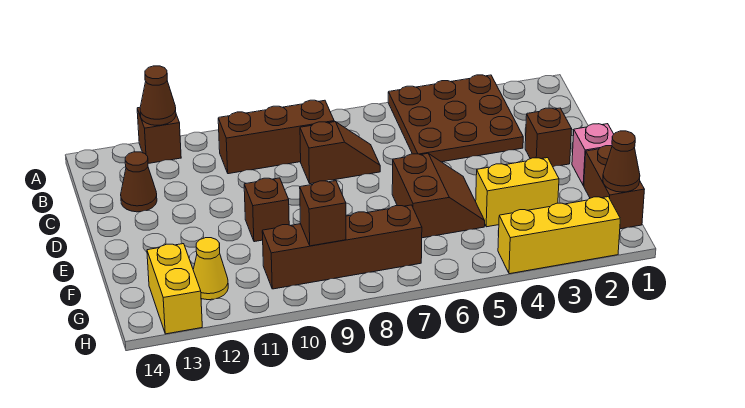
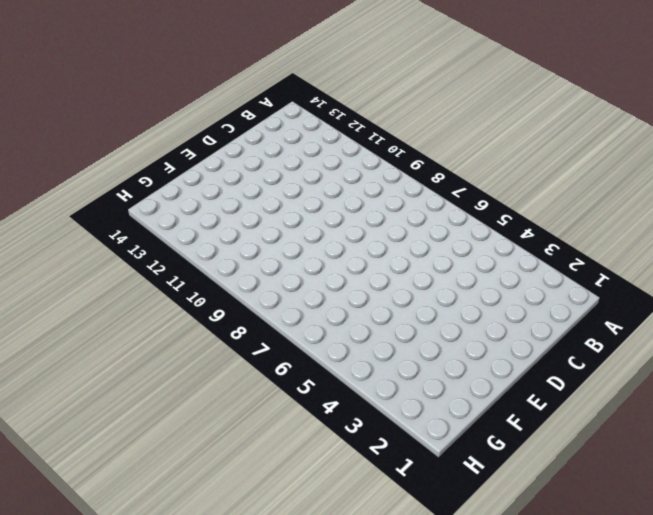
none -> brown plate A3:C5 level 1
none -> brown brick A12 level 1
none -> brown brick B8:B10 level 1

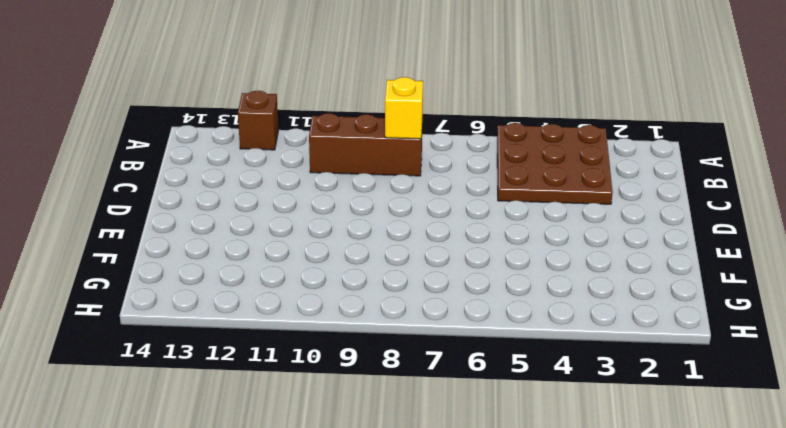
yellow brick B8 level 2 -> none
none -> brown slope C7:C8 level 1 top 8
none -> brown cone C13 level 1
none -> brown brick D2 level 1

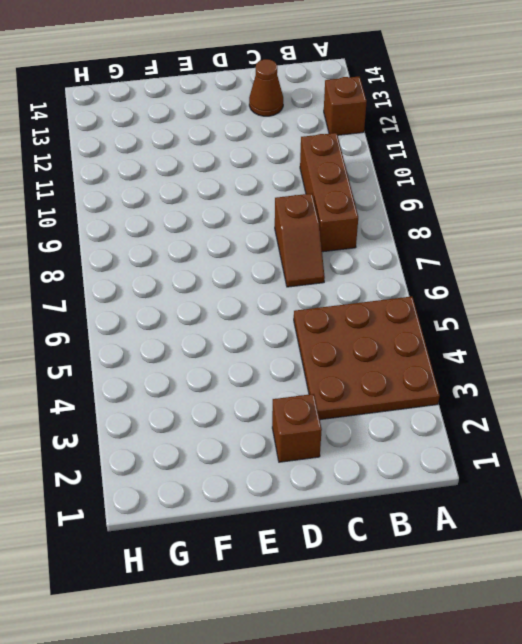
none -> pink brick E1 level 1
none -> brown slope E5:F6 level 1 top 6
none -> brown brick E10 level 1

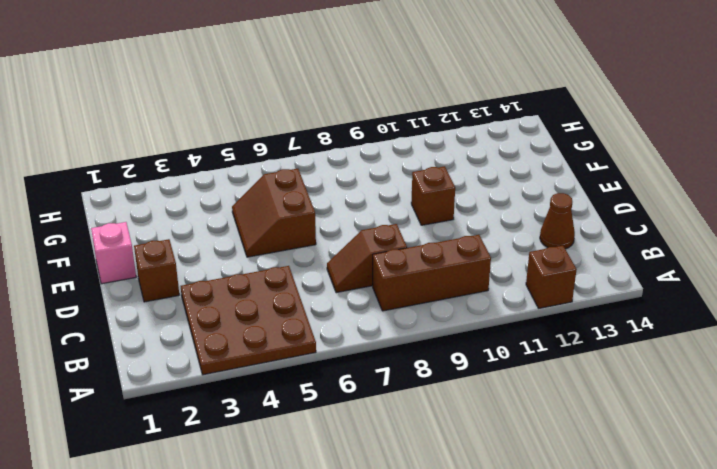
none -> brown brick F1:G1 level 1
none -> yellow brick F3:F4 level 1
none -> brown brick G7:G10 level 1

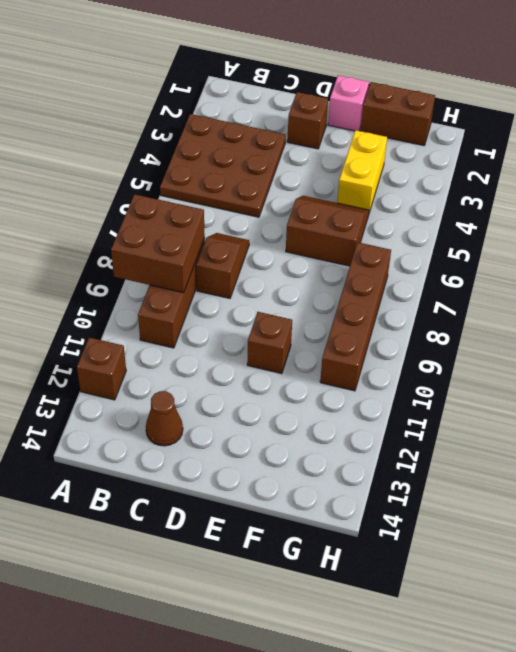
brown brick A8:B9 level 2 -> none
none -> yellow cone G12 level 1
none -> yellow brick G13:H13 level 1
none -> yellow brick H2:H4 level 1

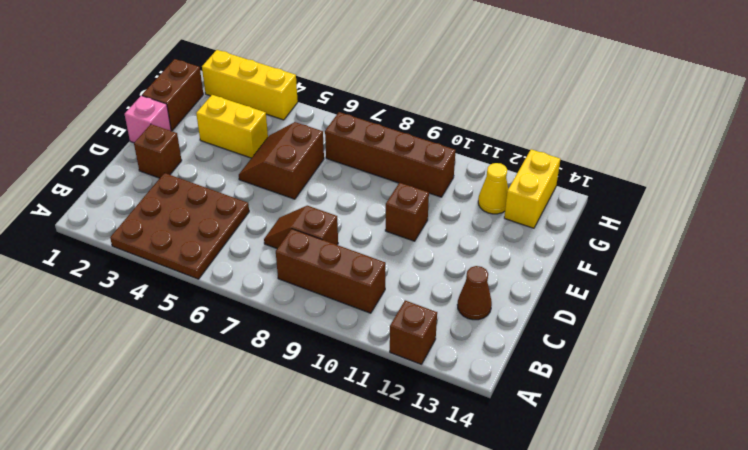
none -> brown cone A12 level 2
none -> brown cone G1 level 2
none -> brown brick G9 level 2

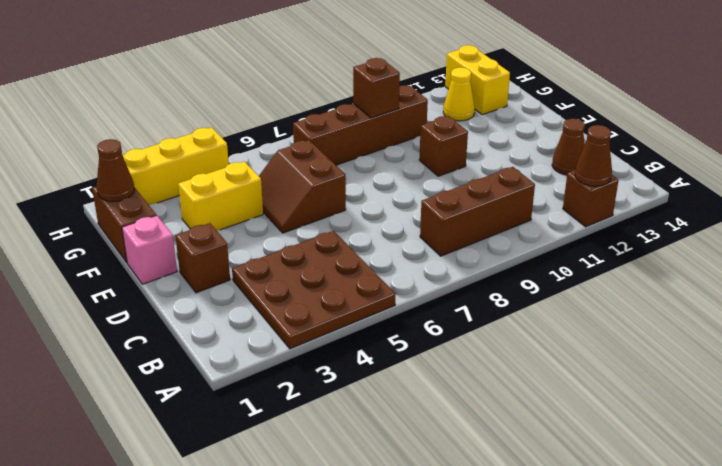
none -> brown slope C7:C8 level 1 top 8

